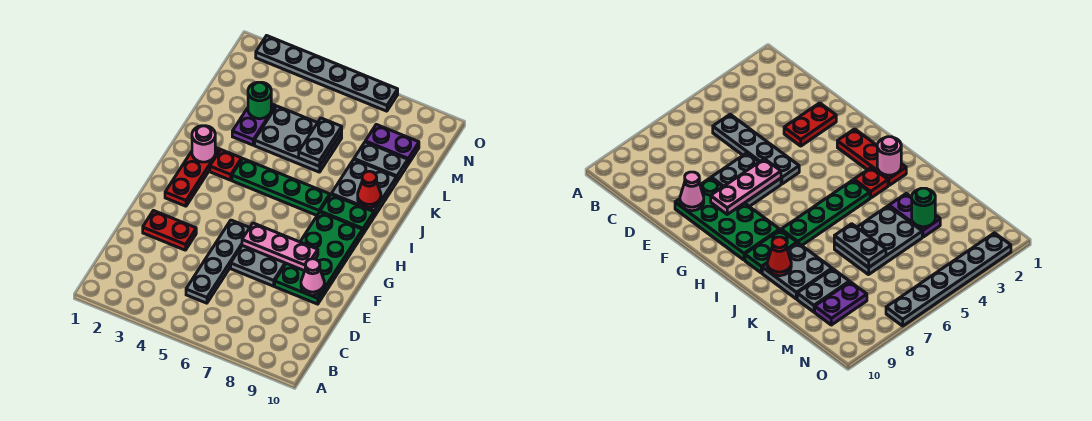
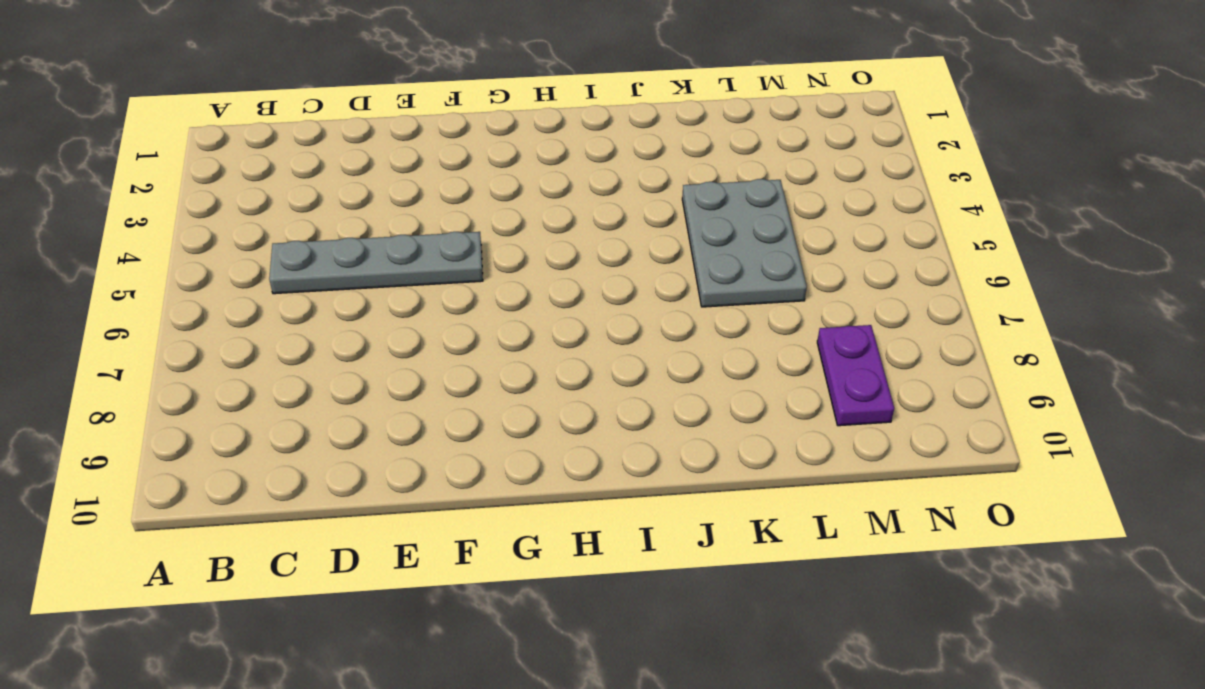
none -> red plate E2:E3 level 1
none -> grey plate E6:F7 level 1
none -> green plate E8:H9 level 1

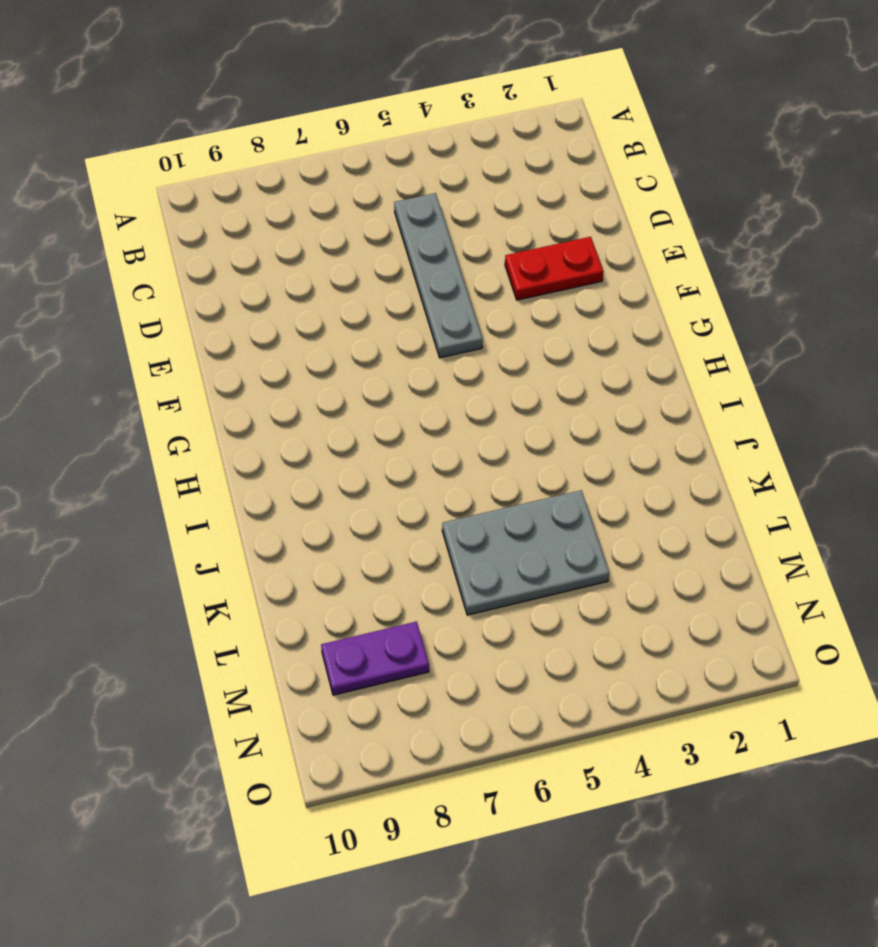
none -> grey plate E6:F7 level 1
none -> green plate E8:H9 level 1
none -> red plate G2:I2 level 1

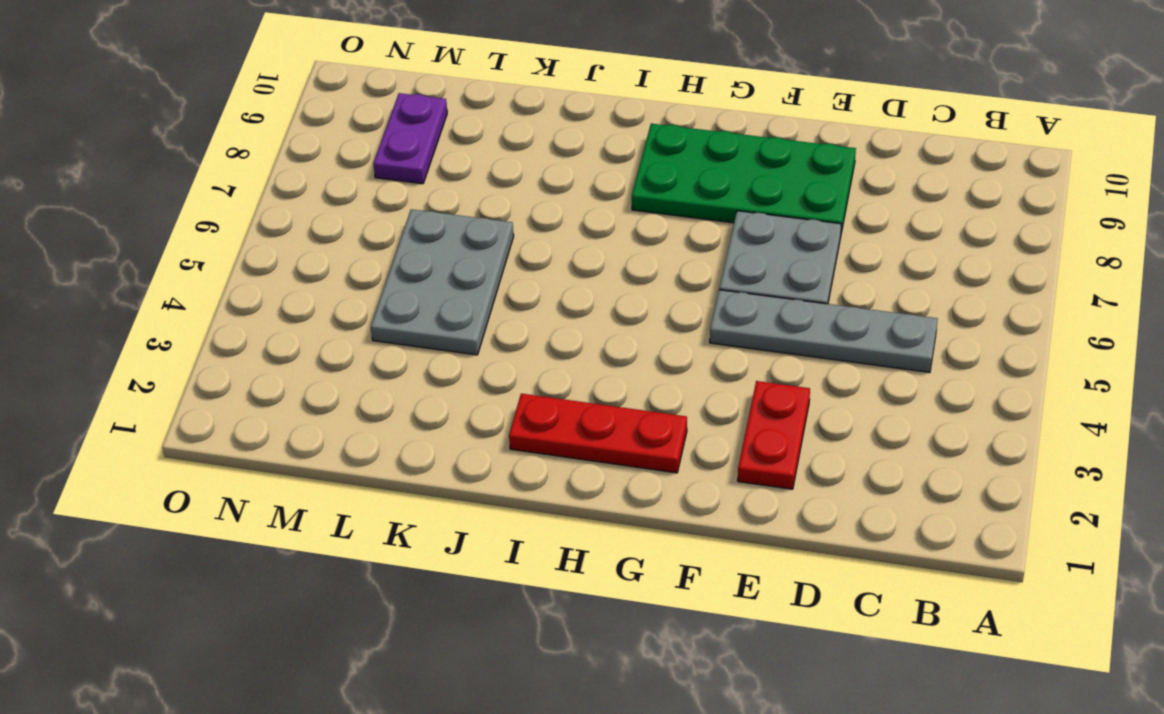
none -> red plate I3 level 1
none -> green plate I4:I7 level 1
none -> green plate I8:I9 level 1

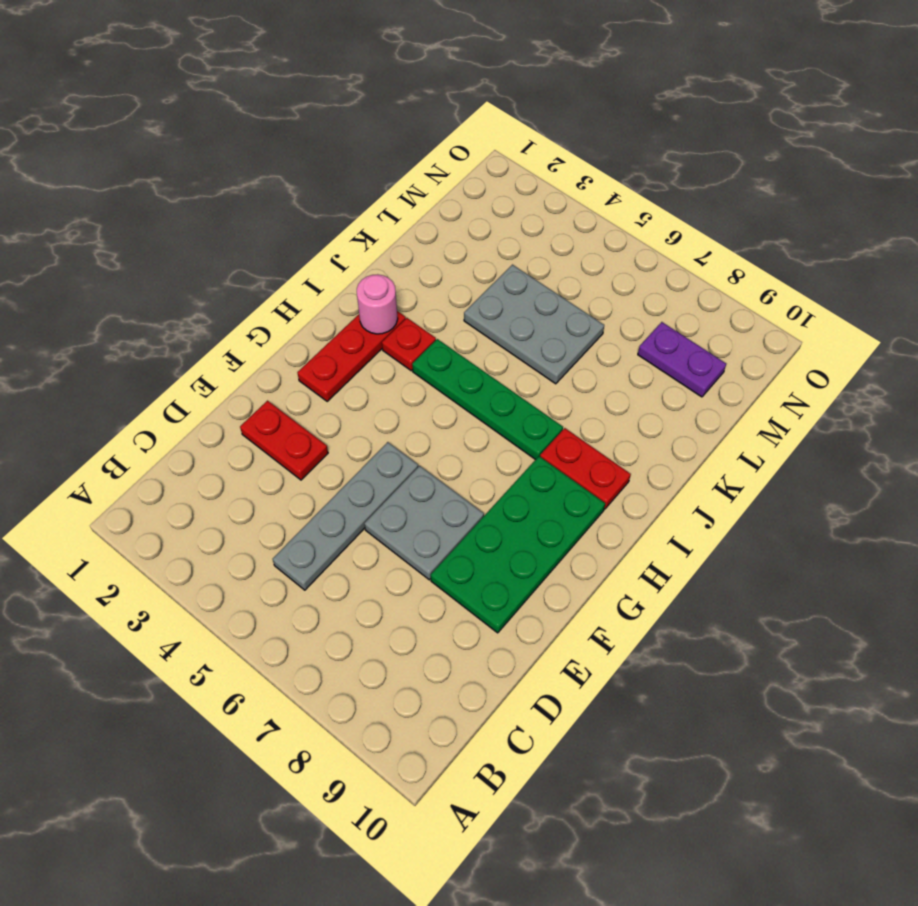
red plate I8:I9 level 1 -> green plate I8:I9 level 1
none -> grey plate J8:K9 level 1
none -> purple plate K3:L3 level 1
none -> grey plate L8:L9 level 1

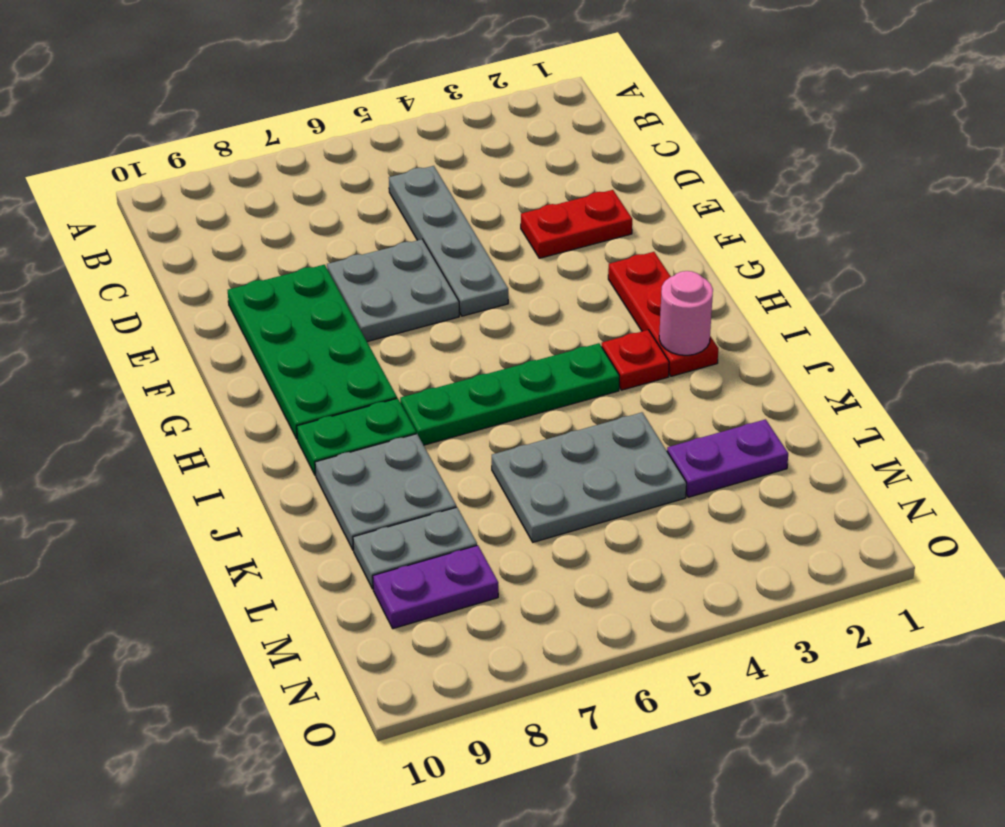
purple plate L2:L3 level 1 -> purple plate K3:L3 level 1
none -> grey plate O2:O7 level 1
none -> pink cone E9 level 2
none -> pink plate F6:F8 level 2

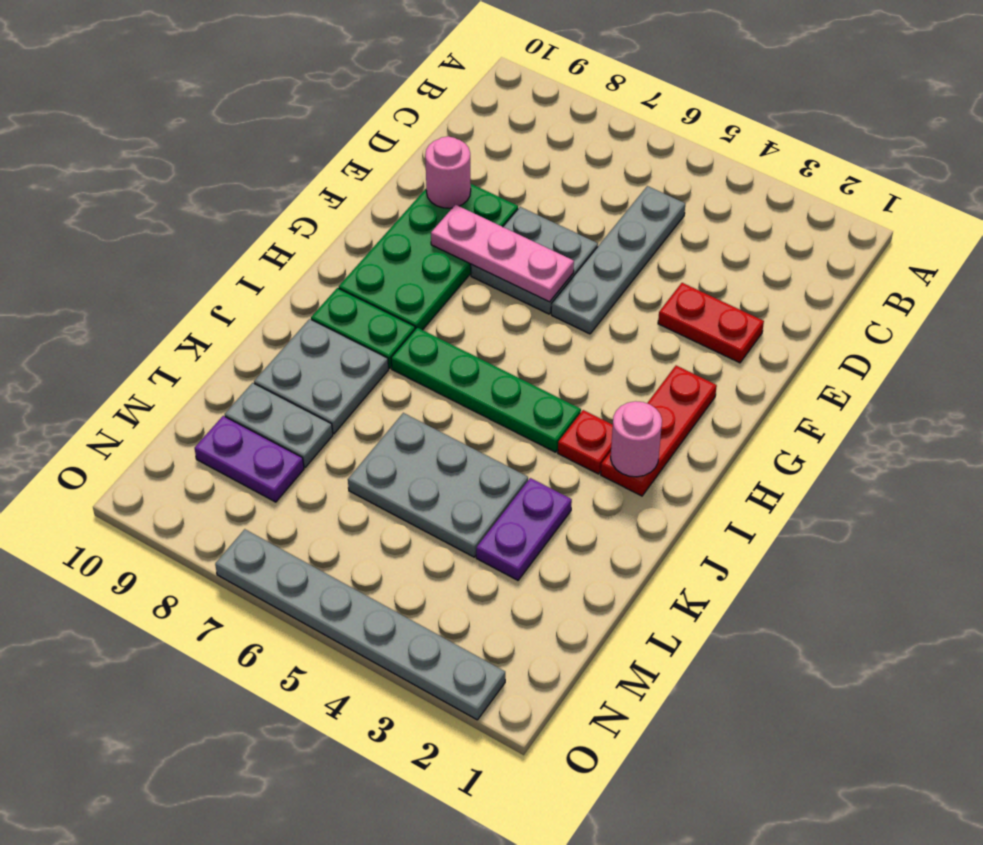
pink round brick E9 level 2 -> pink cone E9 level 2
none -> red cone J9 level 2
none -> grey plate K6:L6 level 2
none -> green round brick L3 level 2

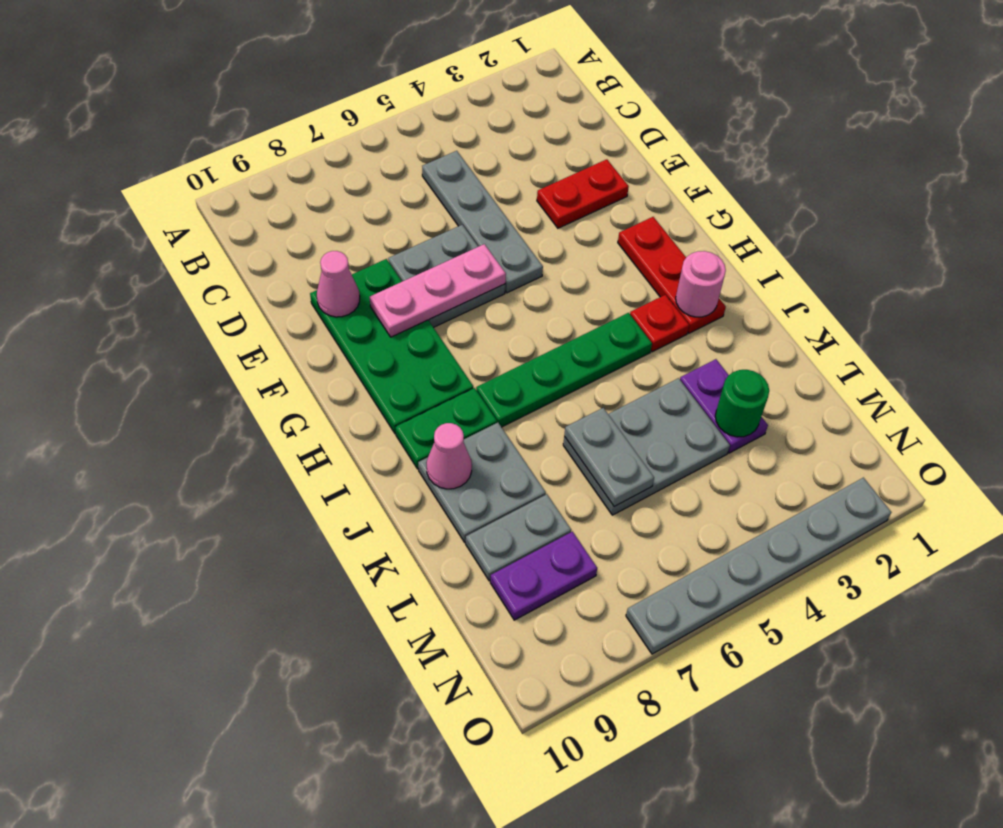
pink cone J9 level 2 -> red cone J9 level 2

